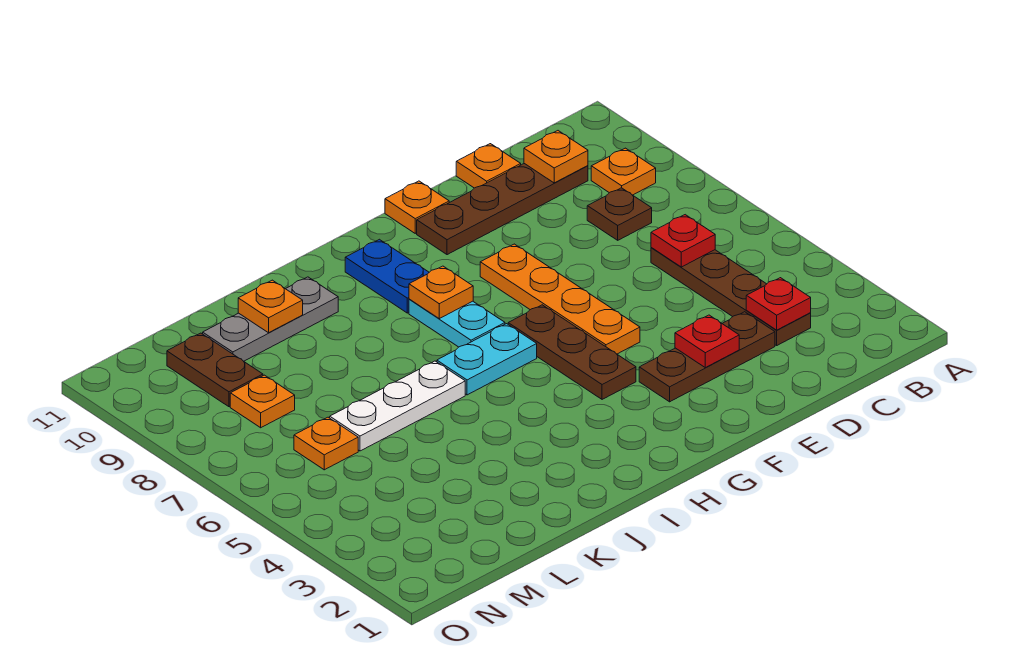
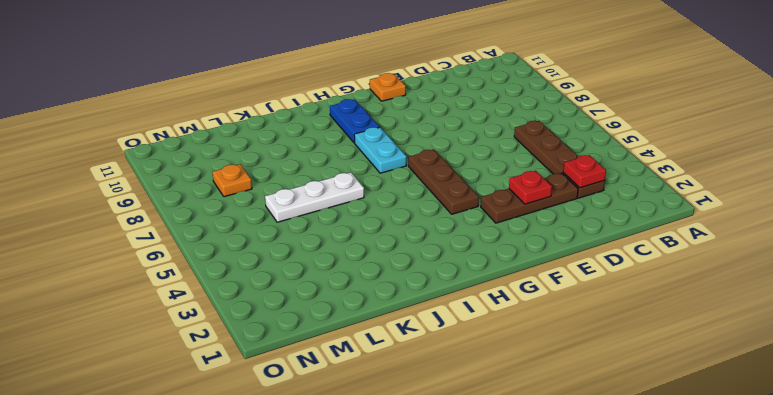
none -> orange plate B9 level 1
none -> brown plate C8 level 1
none -> brown plate C10:F10 level 1

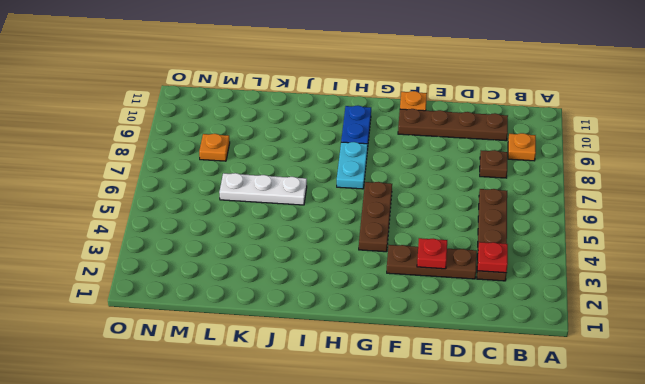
none -> orange plate D11 level 1
none -> orange plate F5:F8 level 1
none -> cyan plate H6:I6 level 1

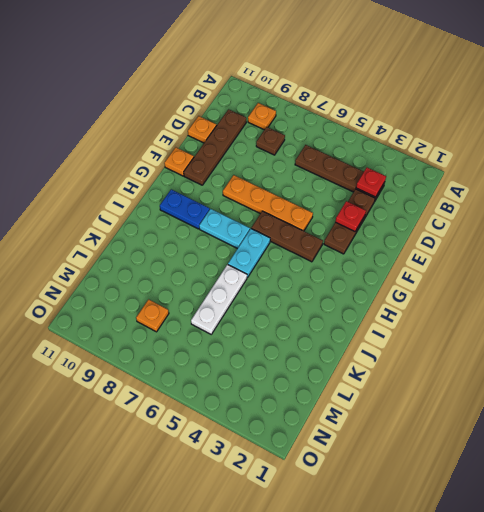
none -> grey plate J10:L10 level 1
none -> orange plate M6 level 1
none -> brown plate M9:M10 level 1

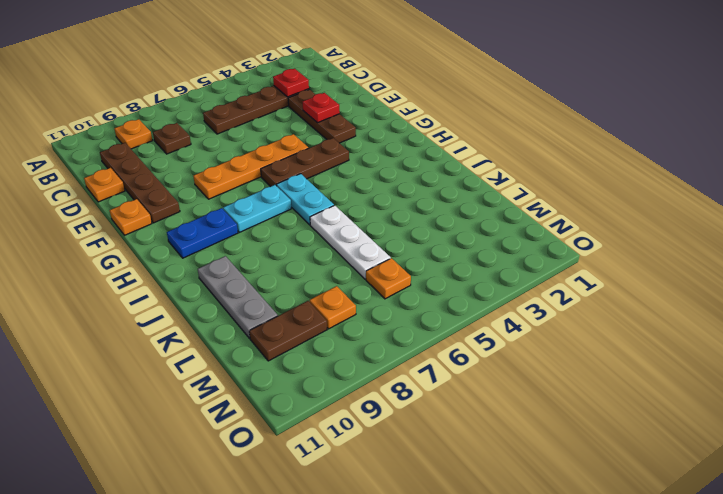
none -> red plate C6 level 2
none -> orange plate C10 level 2
none -> orange plate H8 level 2

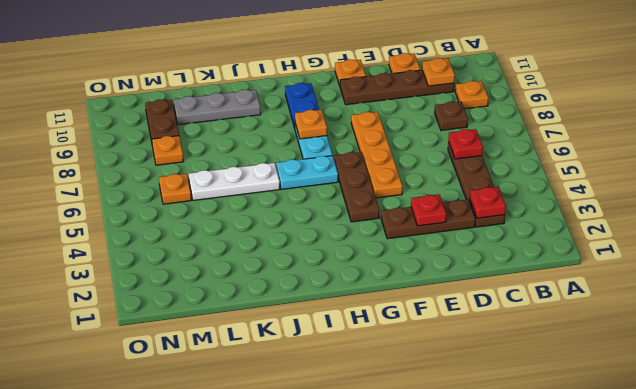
none -> orange plate K10 level 2

